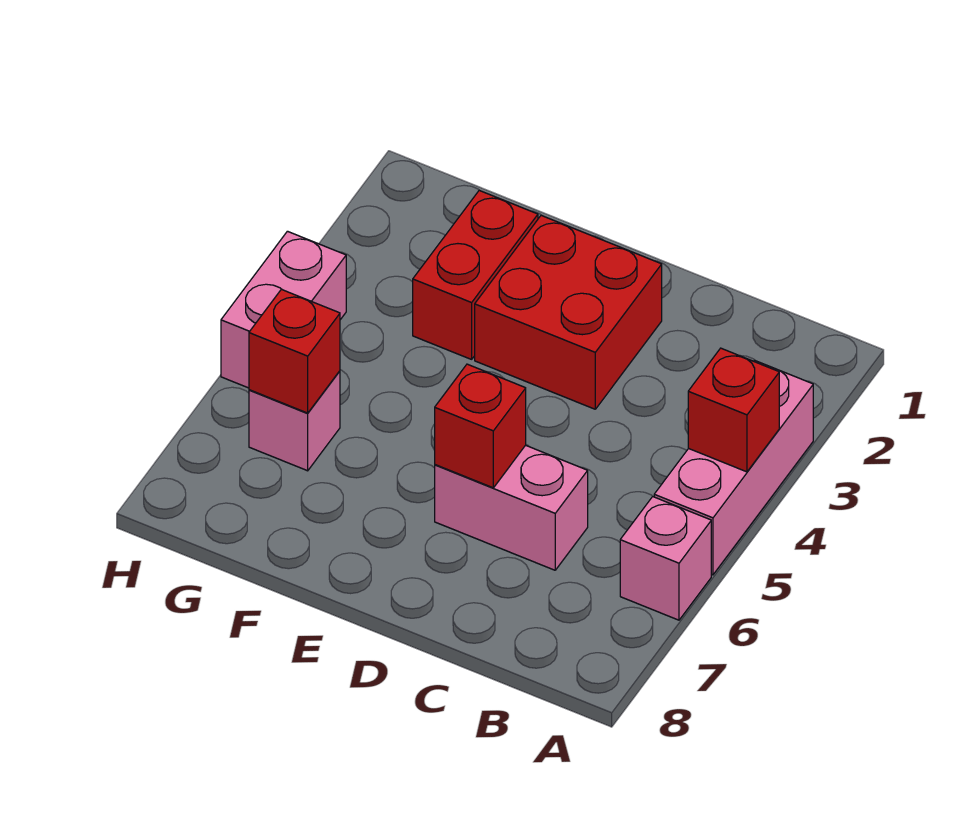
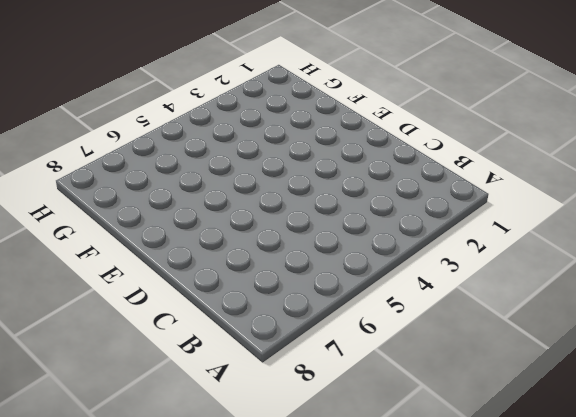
none -> pink brick A3:A5 level 1
none -> pink brick A6 level 1

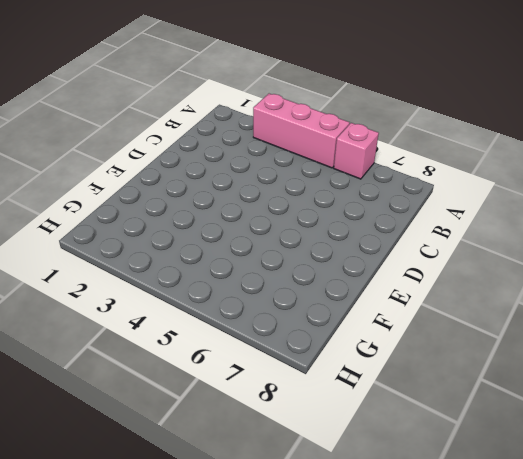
none -> pink brick C6:D6 level 1
none -> red brick D2:E3 level 1

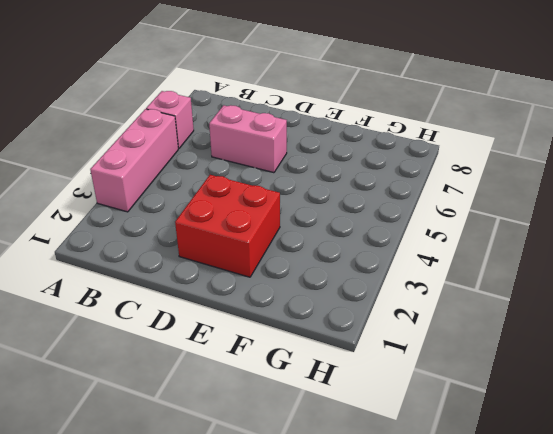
none -> red brick F2:F3 level 1
none -> pink brick G6 level 1

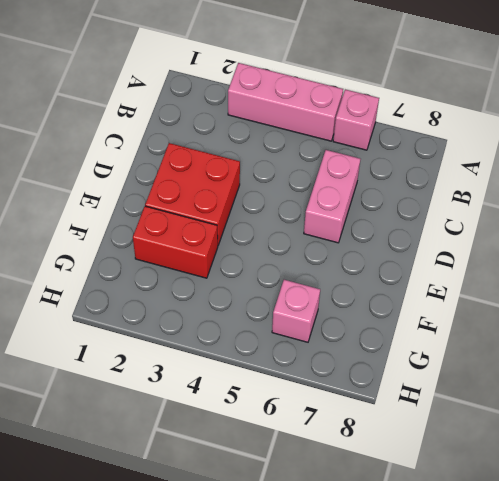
none -> pink brick H4:H5 level 1
none -> red brick A4 level 2

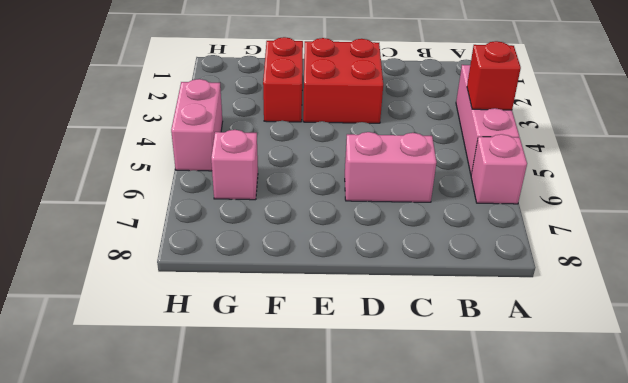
none -> red brick D6 level 2
none -> red brick G6 level 2

